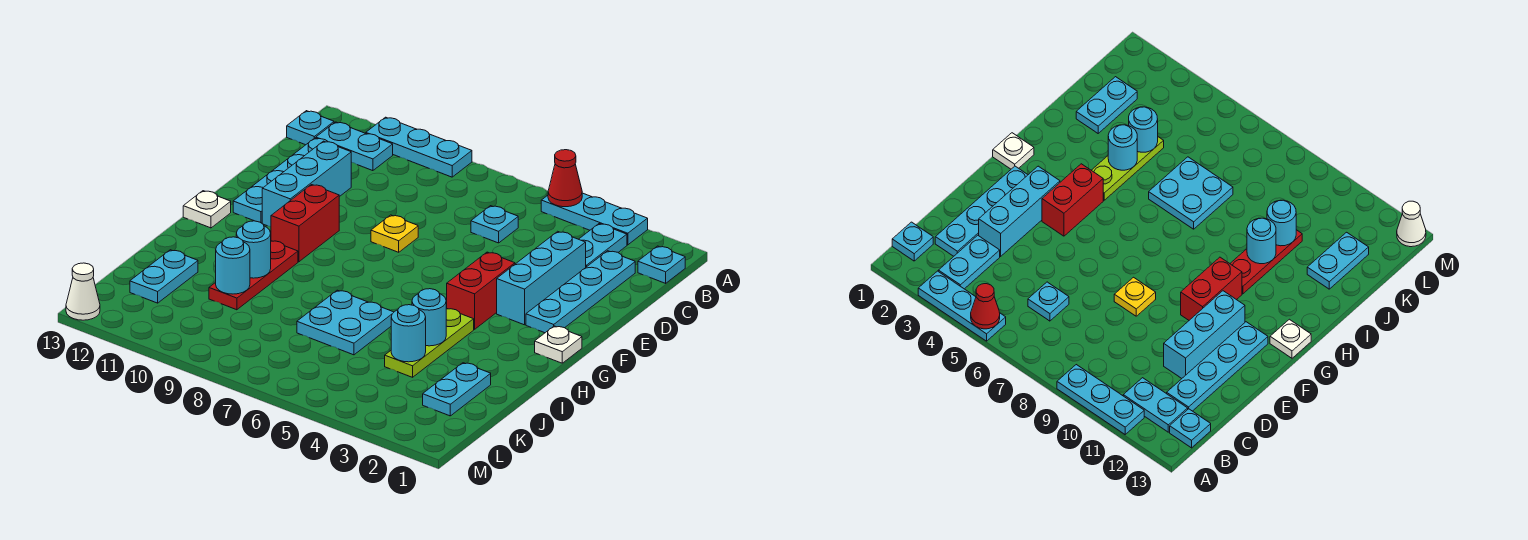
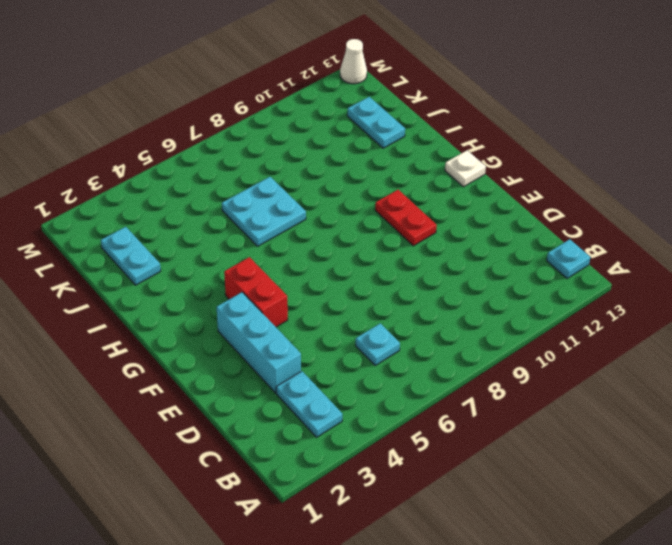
red plate F10:G10 level 1 -> red brick F10:G10 level 1
none -> cyan plate A3:A5 level 1
none -> cyan plate A9:A11 level 1
none -> cyan plate B1 level 1

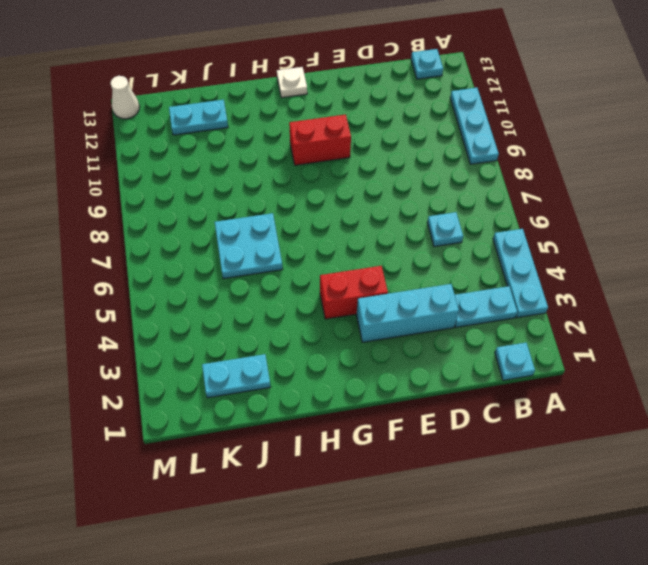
none -> cyan plate B11:B12 level 1
none -> cyan plate C2:F2 level 1
none -> cyan plate C12:F12 level 1

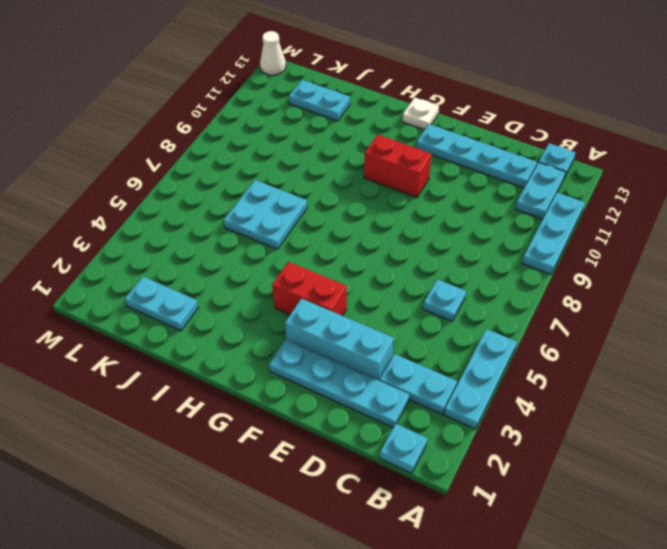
none -> cyan brick D11:F11 level 1
none -> yellow plate E8 level 1
none -> white plate G1 level 1

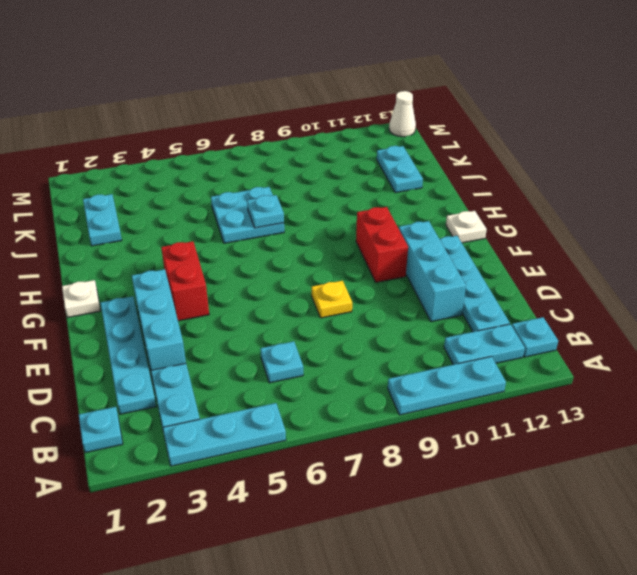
cyan plate I7 level 2 -> none
none -> lime plate H4:J4 level 1
none -> red plate H10:J10 level 1
none -> red cone A5 level 2

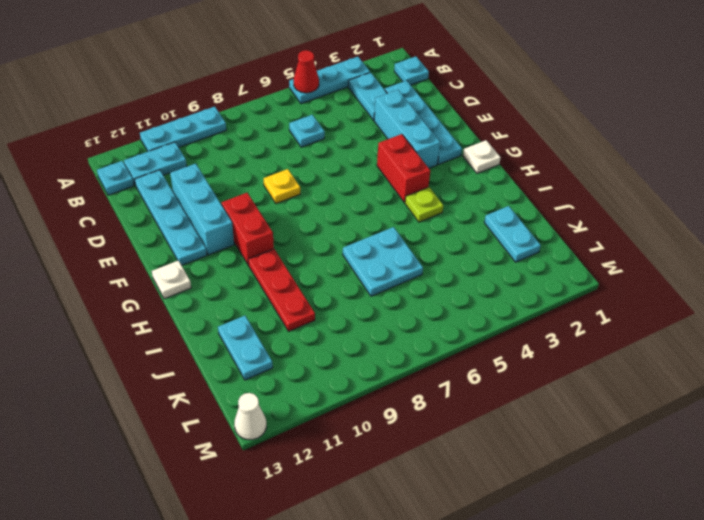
lime plate H4 level 1 -> lime plate H4:J4 level 1
none -> cyan round brick I4 level 2
none -> cyan round brick I10 level 2
none -> cyan round brick J4 level 2

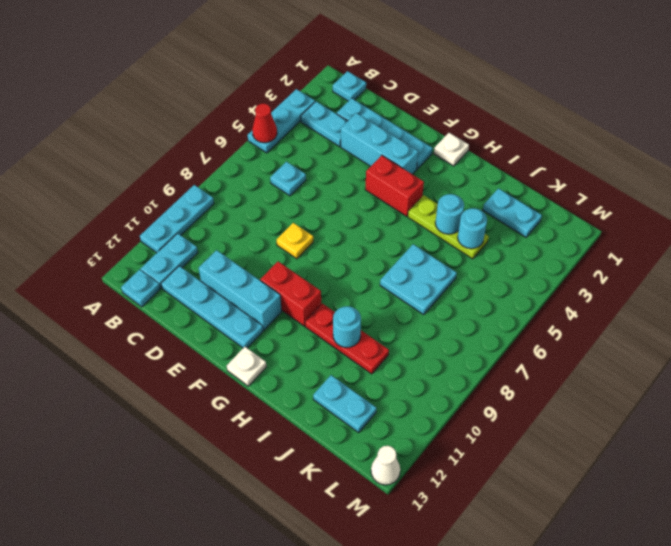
none -> cyan round brick J10 level 2

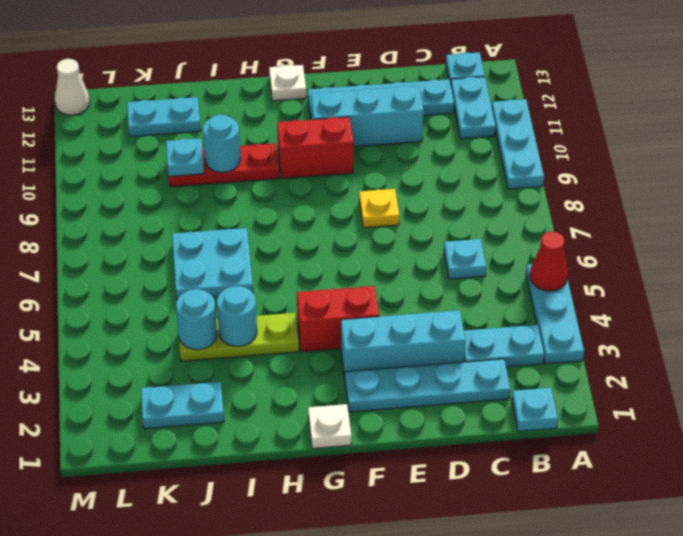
cyan plate J10 level 2 -> cyan round brick J10 level 2

